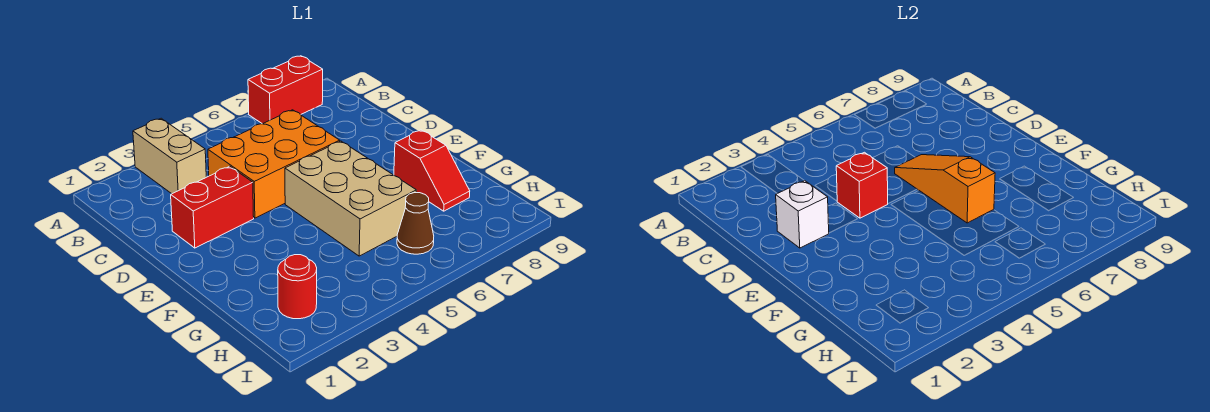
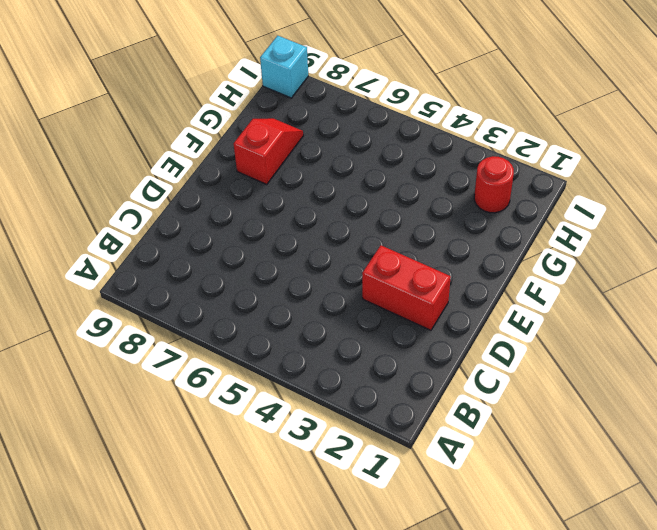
cyan brick I9 level 1 -> none
none -> tan brick A3:B3 level 1
none -> red brick A7:A8 level 1

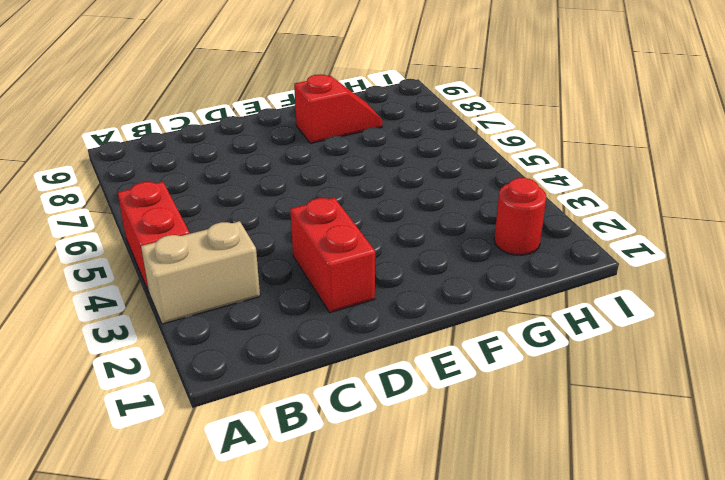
red brick A4:A5 level 1 -> red brick A7:A8 level 1
none -> orange brick C4:D6 level 1
none -> tan brick E5:G6 level 1

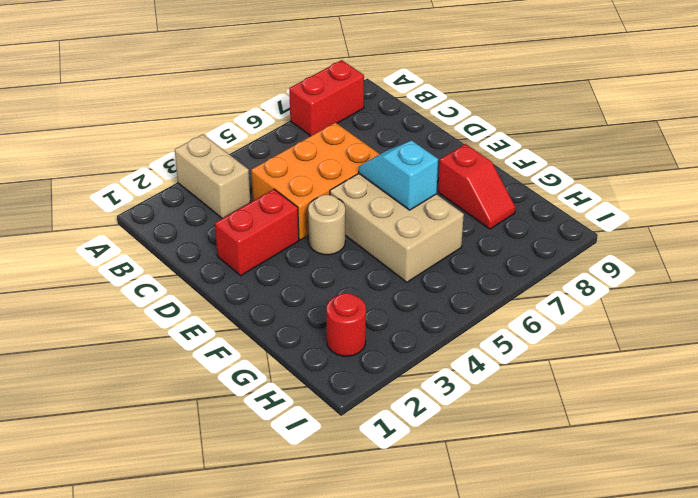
tan round brick E4 level 1 -> none
cyan slope E6:F6 level 2 top F -> orange slope D6:F6 level 2 top F
none -> brown cone H6 level 1
none -> white brick D2 level 2

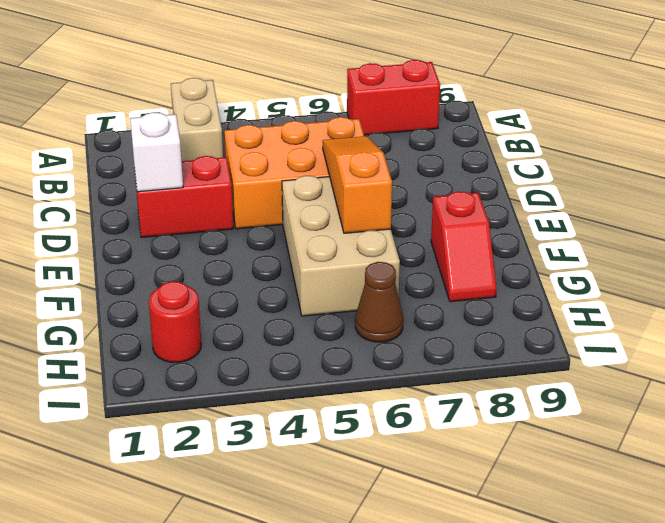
none -> red brick D4 level 2

